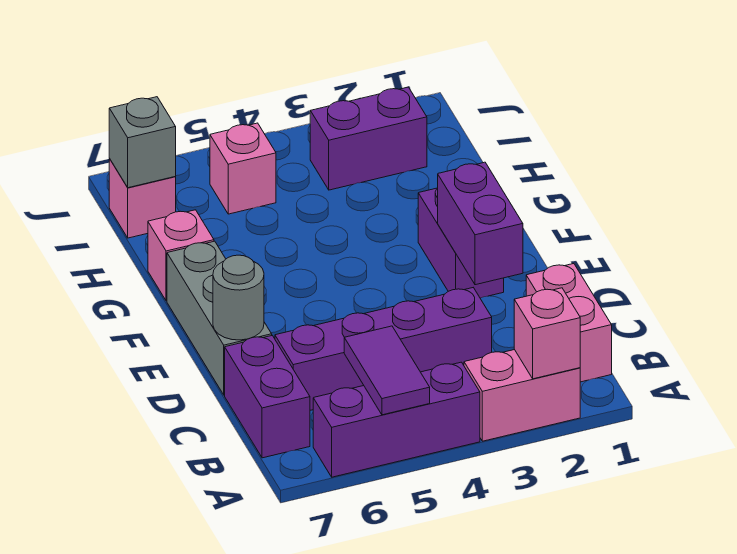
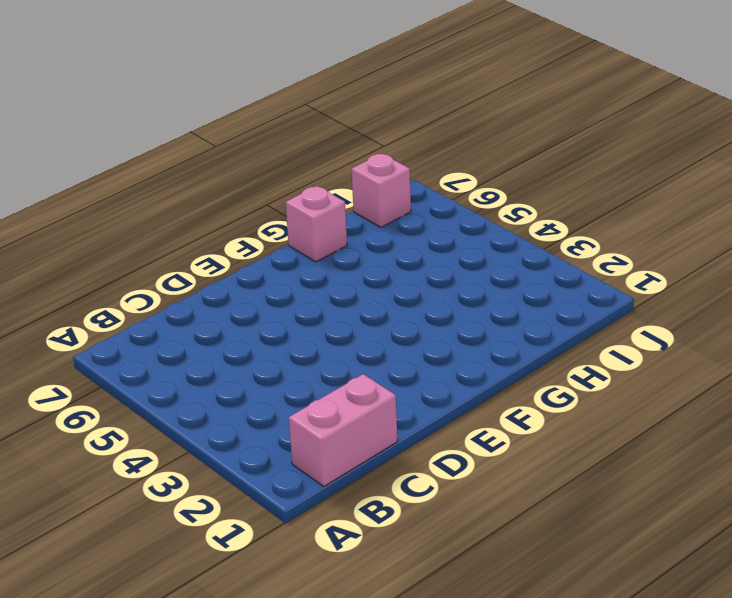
none -> pink brick A2:A3 level 1
none -> purple brick A4:A6 level 1
none -> purple brick B7:C7 level 1

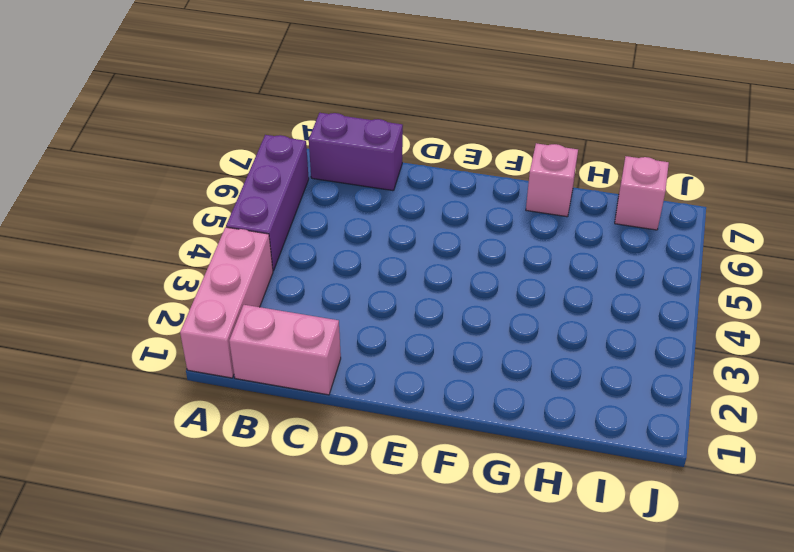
pink brick A1:A3 level 1 -> pink brick A2:A3 level 1
none -> purple brick C3:C6 level 1
none -> grey brick D7:F7 level 1
none -> purple brick E2:F2 level 1

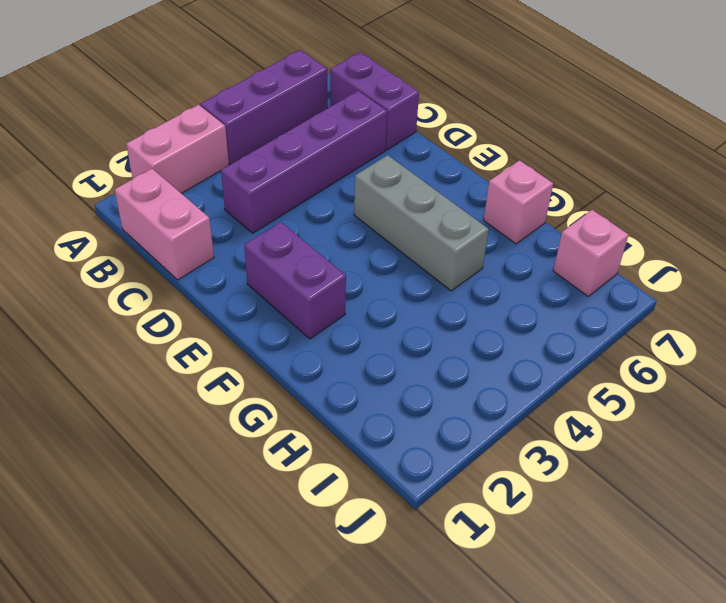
grey brick E5:G5 level 1 -> grey brick D7:F7 level 1
none -> purple brick I2:I3 level 1
none -> pink brick I5 level 1
none -> pink brick A2 level 2

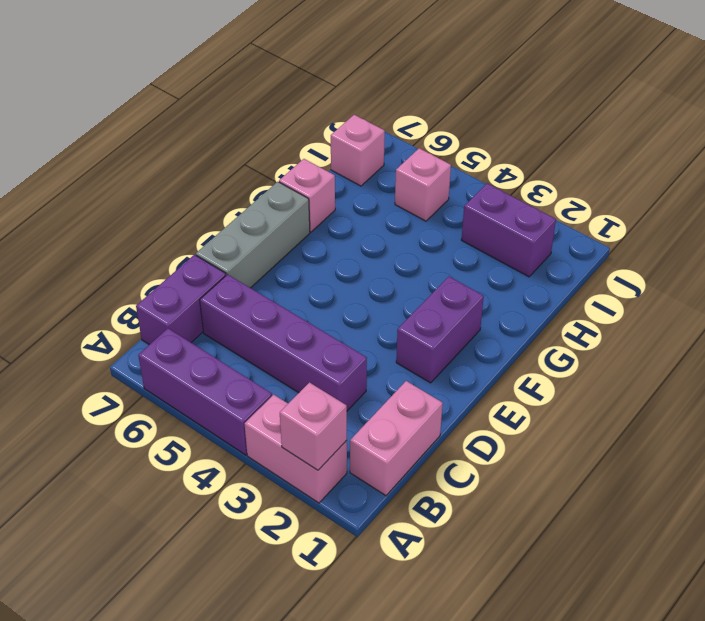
none -> purple tile A5:B5 level 2
none -> purple brick D2:E2 level 2
none -> grey round brick D7 level 2

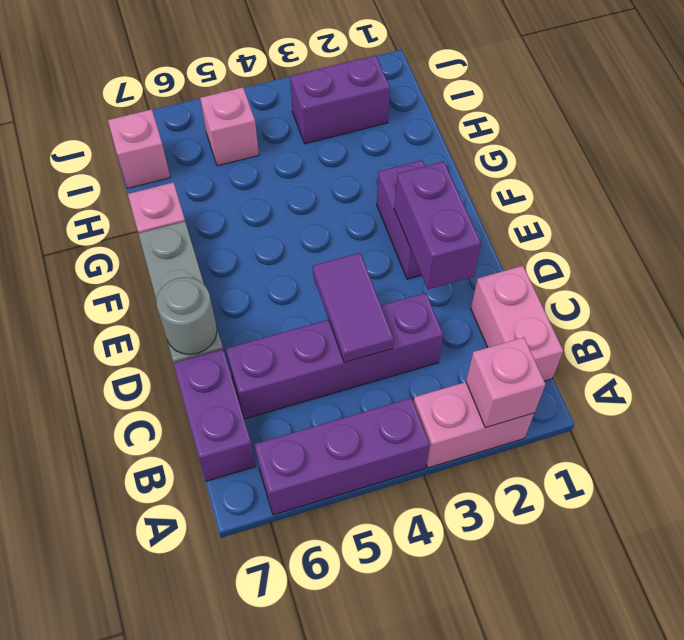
purple tile C4:D4 level 2 -> purple tile A5:B5 level 2
none -> grey brick I7 level 2

